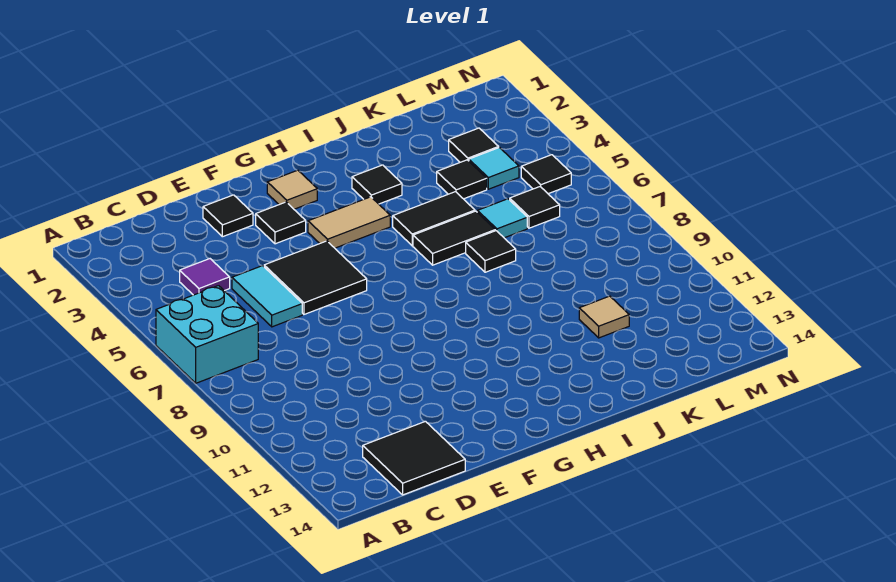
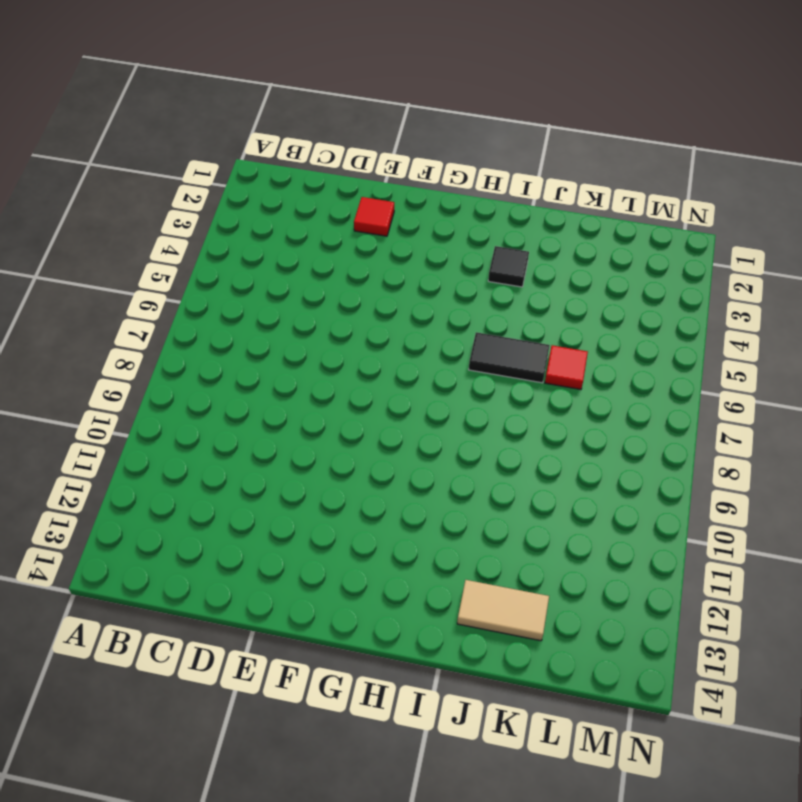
red tile E2 level 1 -> black tile E2 level 1
tan tile J13:K13 level 1 -> tan tile G4:H4 level 1
red tile K6 level 1 -> cyan tile K6 level 1
none -> cyan brick A6:B7 level 1
none -> purple tile C4 level 1
none -> black tile C13:D14 level 1

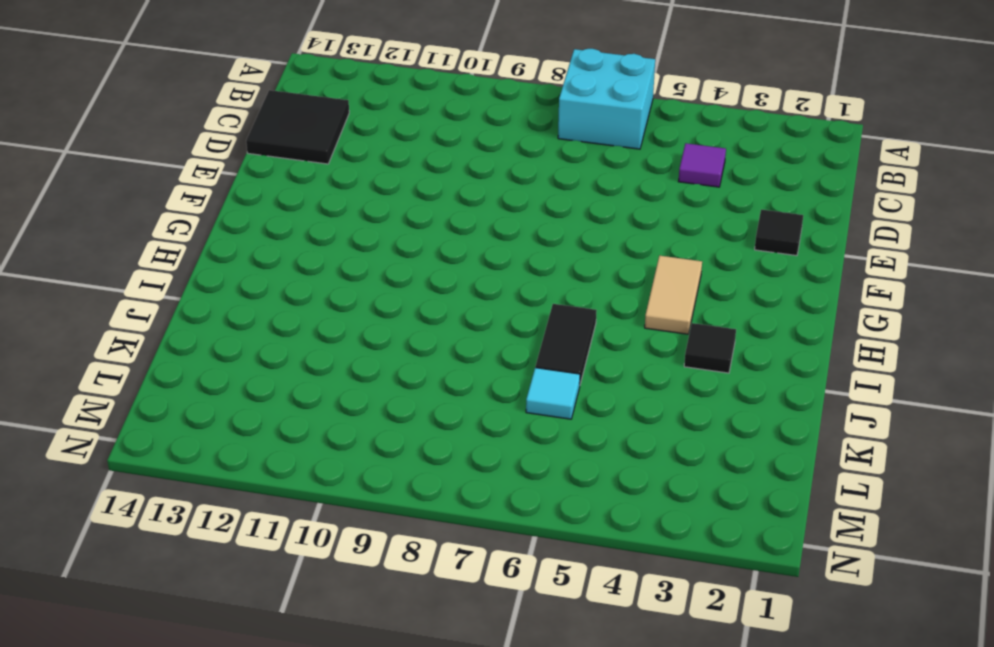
none -> cyan tile D5:D6 level 1
none -> black tile E5:F6 level 1
none -> black tile F3 level 1

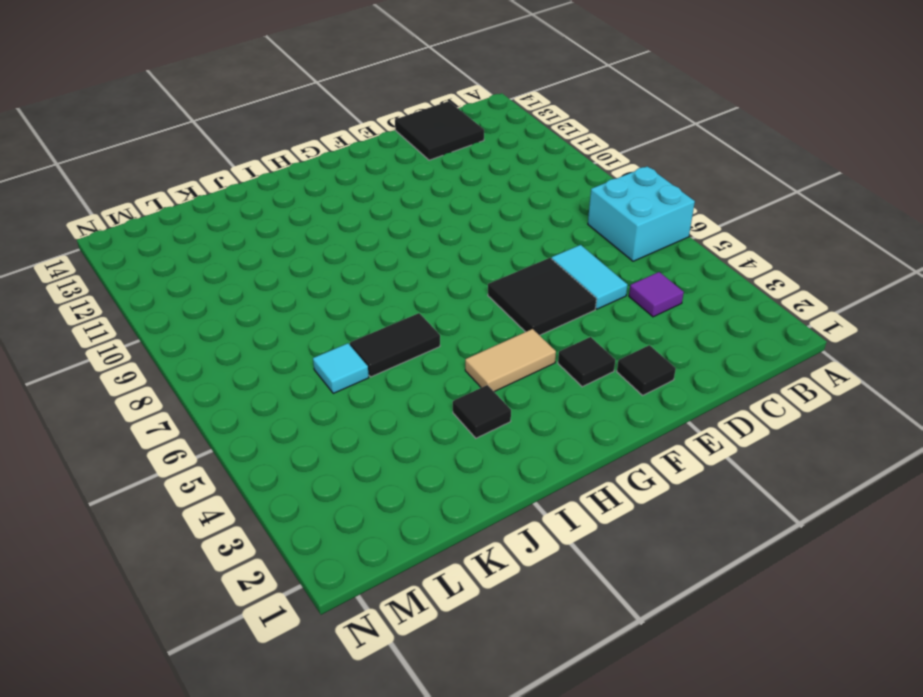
none -> tan tile G2 level 1
none -> black tile I5:J5 level 1
none -> black tile J7 level 1

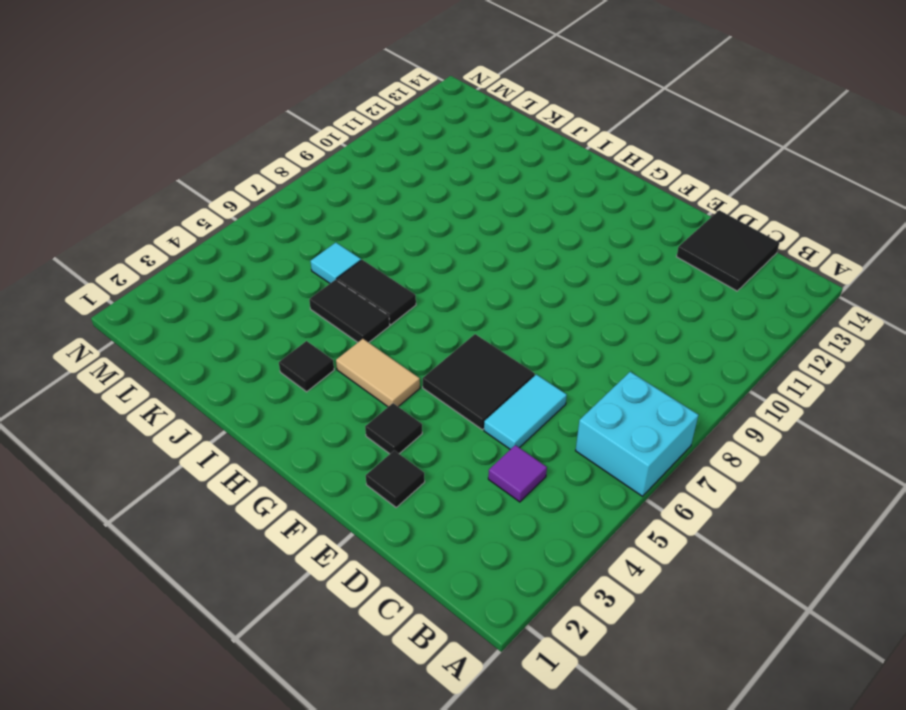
none -> tan tile G2 level 1
none -> black tile J7 level 1
none -> black tile K4 level 1

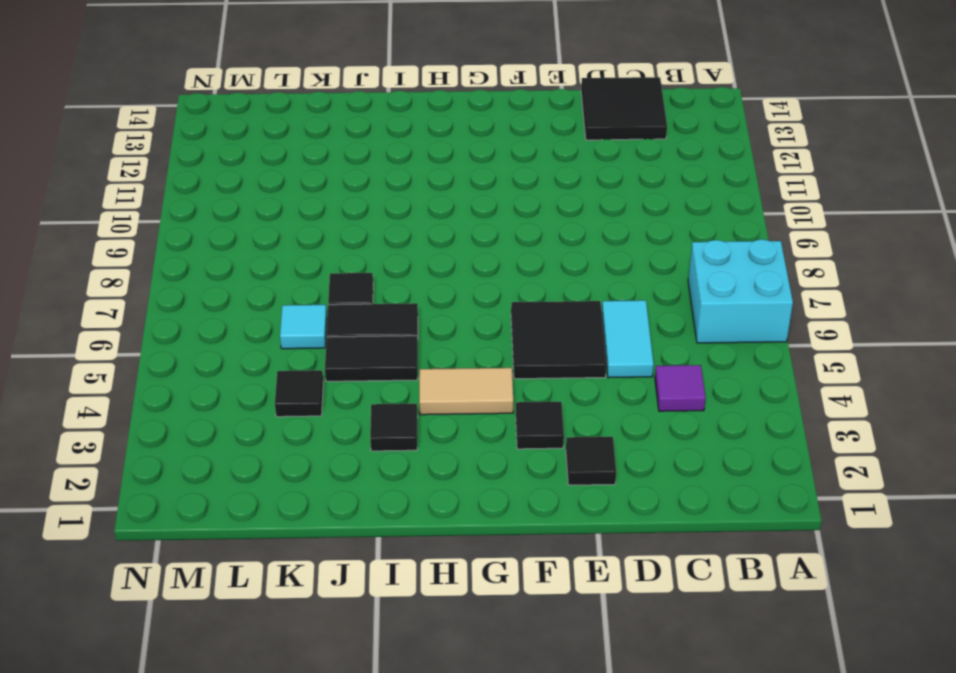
none -> tan tile G2 level 1
none -> tan tile K11 level 1
none -> black tile L3 level 1

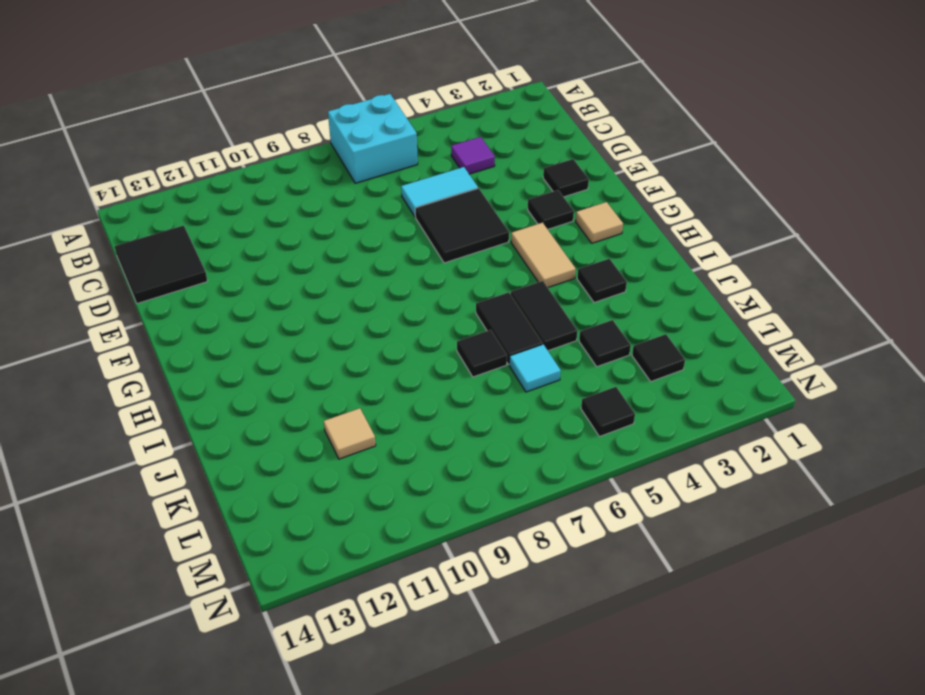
none -> cyan tile L4 level 1
none -> black tile L6 level 1

